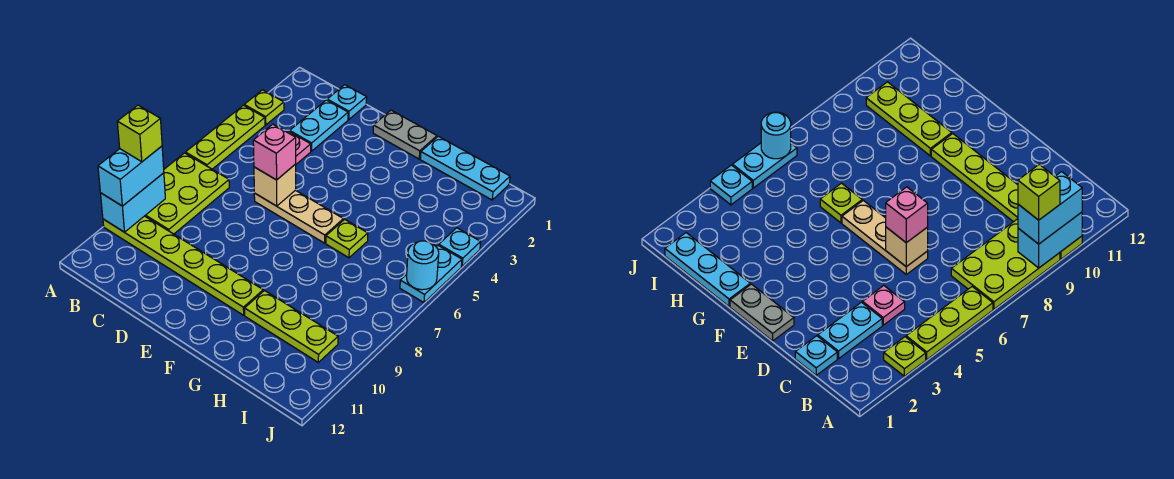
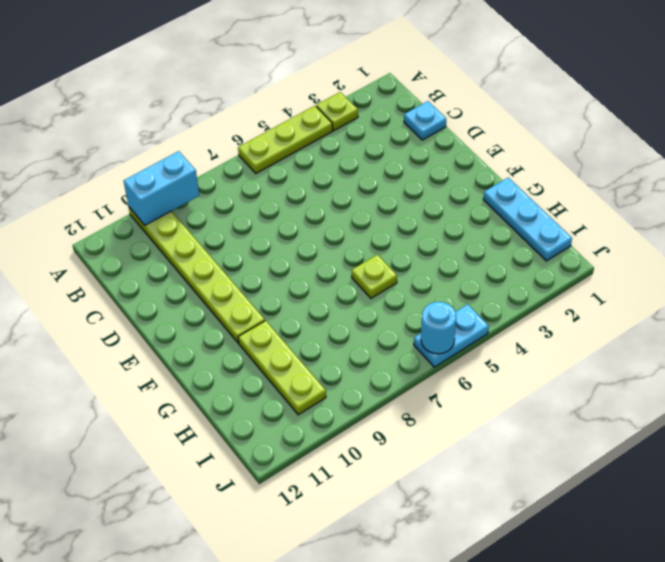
none -> lime plate A7:B9 level 1
none -> cyan plate C2:C3 level 1
none -> pink plate C4 level 1

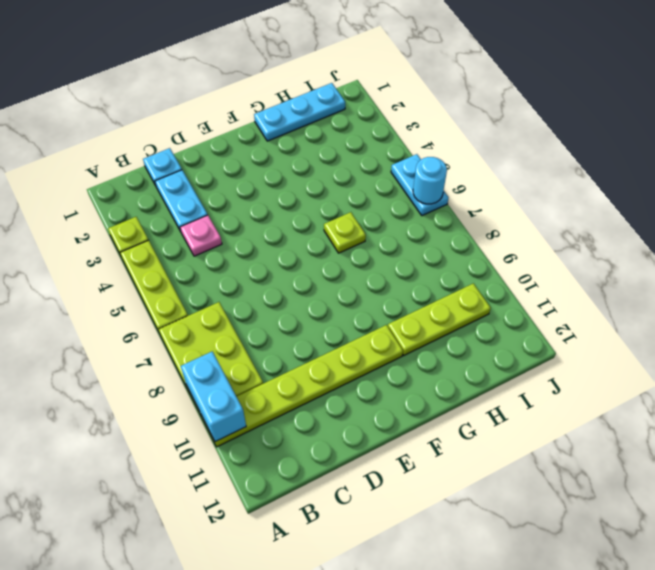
none -> tan plate D6:F6 level 1
none -> grey plate E1:F1 level 1
none -> cyan plate J4 level 1

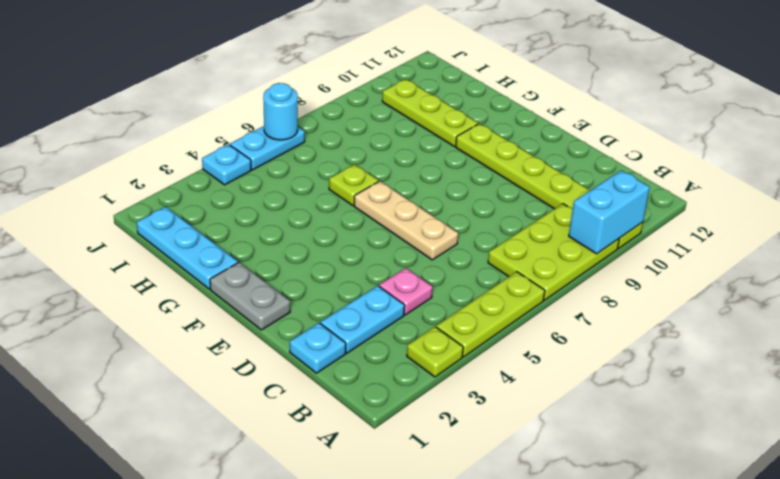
none -> tan brick D6 level 2
none -> cyan brick A9:A10 level 3
none -> pink brick D6 level 3

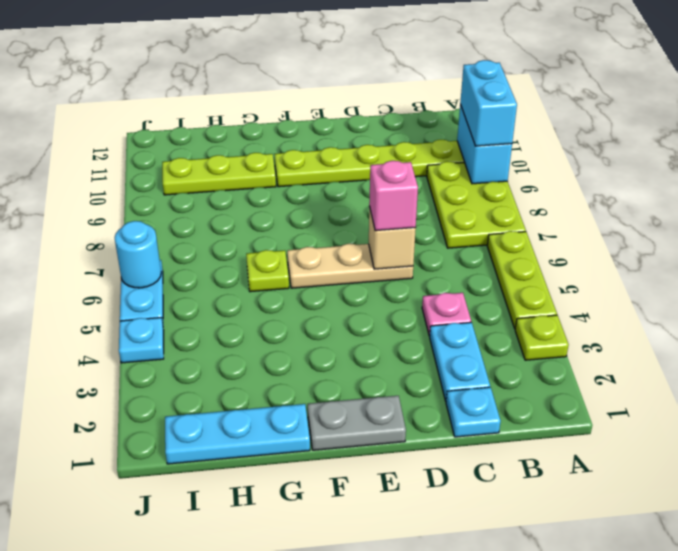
none -> lime brick A9 level 4

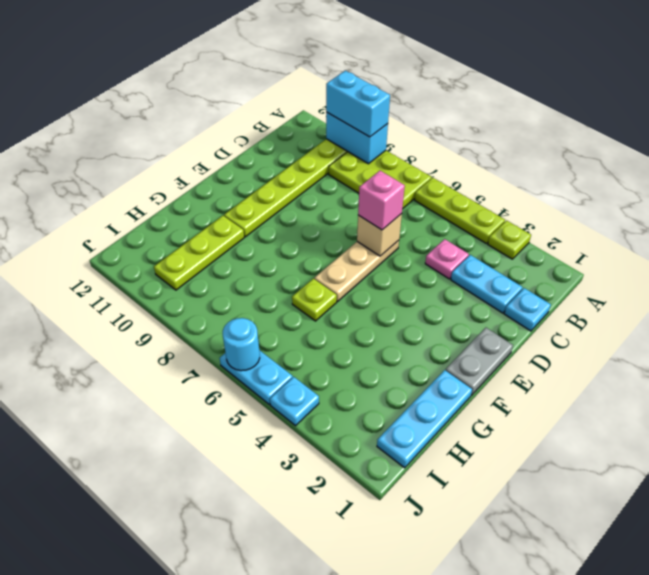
none -> lime brick A9 level 4

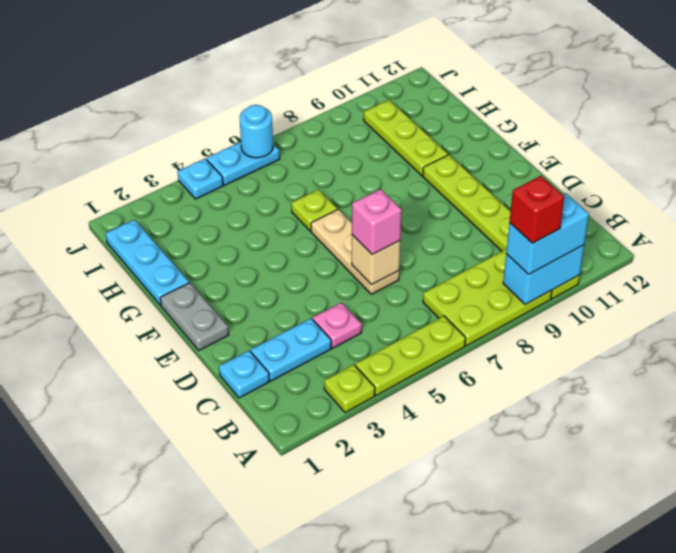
red brick A9 level 4 -> lime brick A9 level 4

